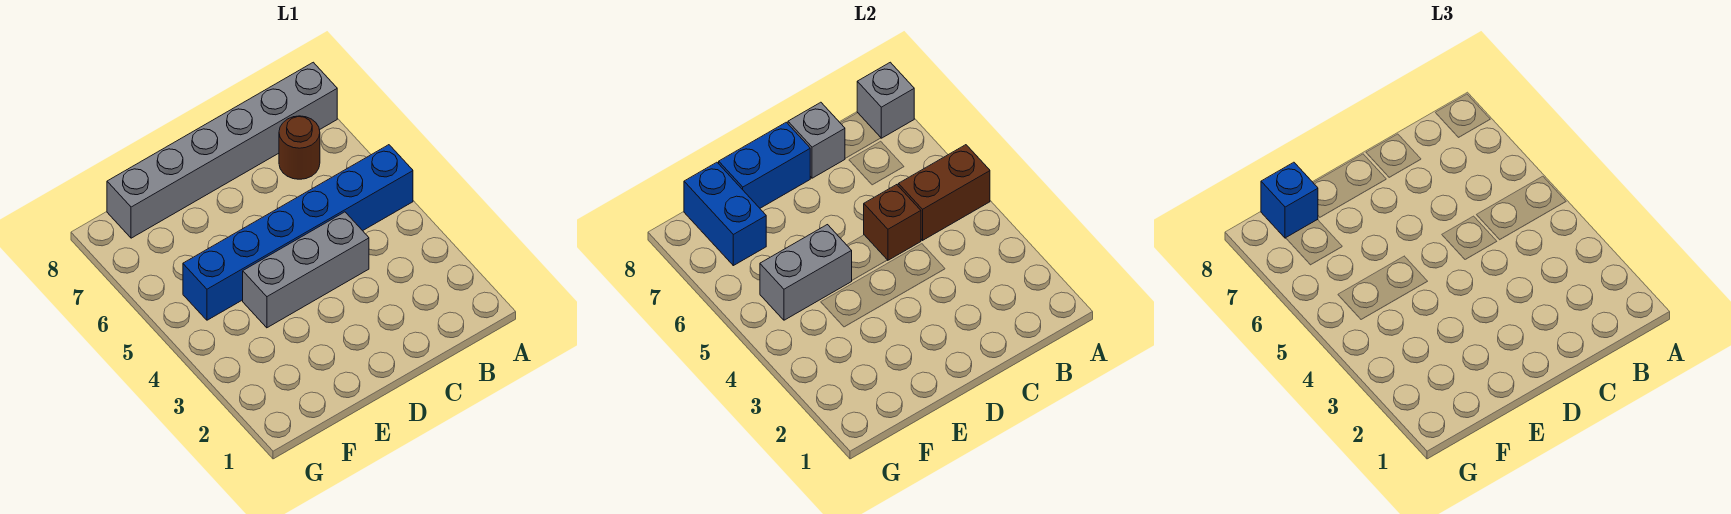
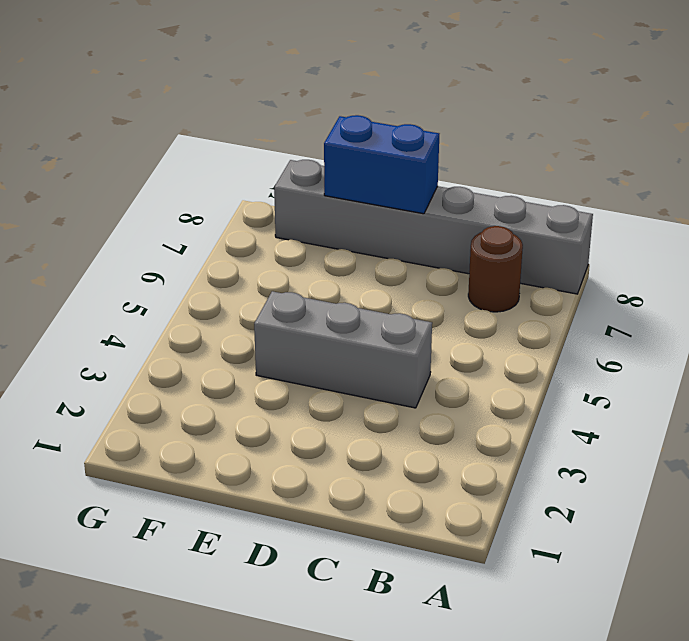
none -> blue brick A5:F5 level 1
none -> brown brick A5:B5 level 2
none -> grey brick A8 level 2

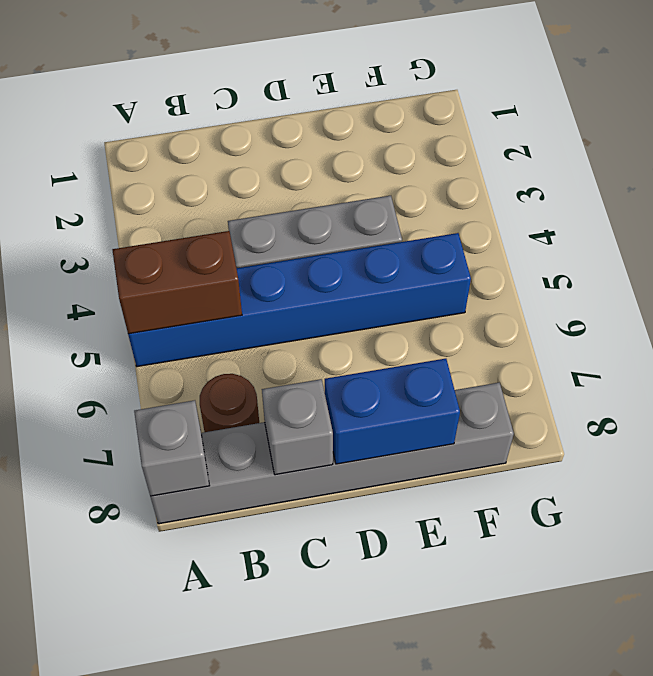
none -> brown brick C5 level 2
none -> grey brick E5:F5 level 2
none -> blue brick F7:F8 level 2

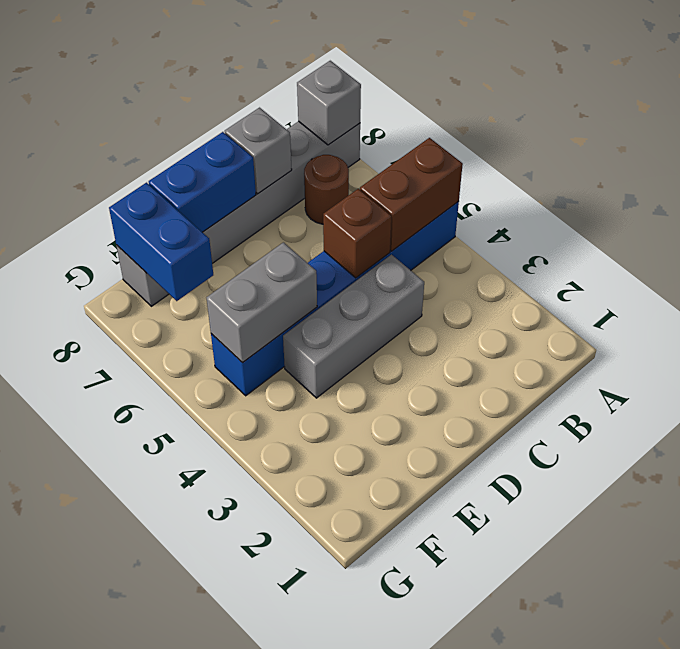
none -> blue brick F8 level 3

